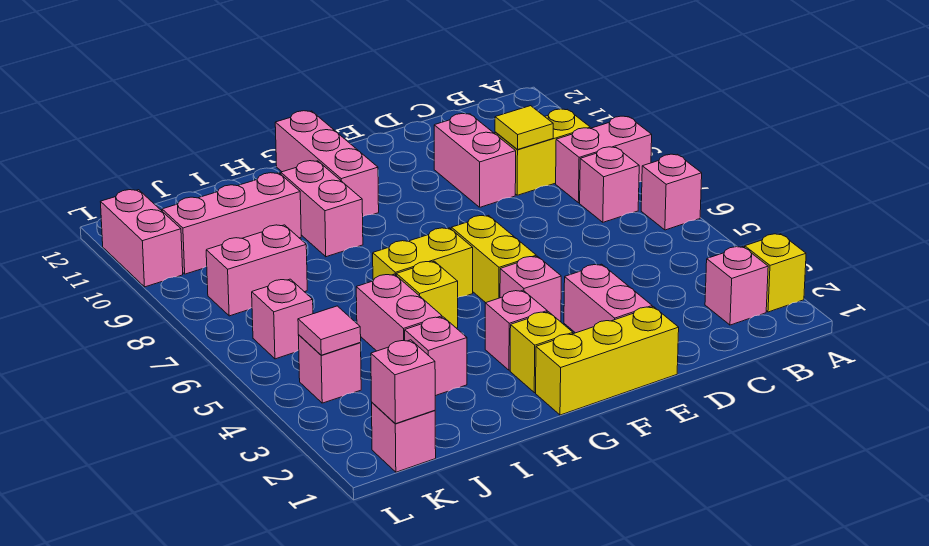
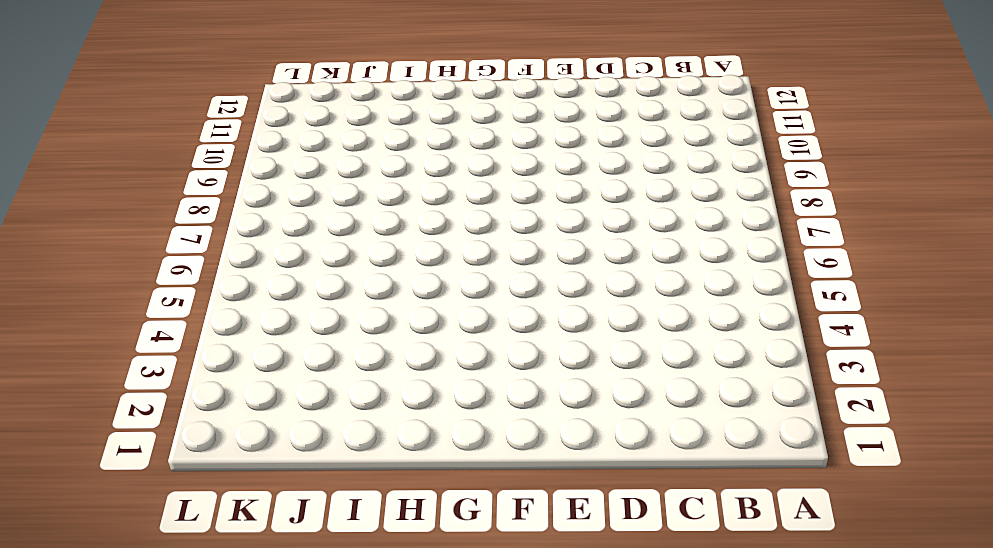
none -> yellow brick A2 level 1
none -> pink brick A6 level 1
none -> pink brick A8:B8 level 1

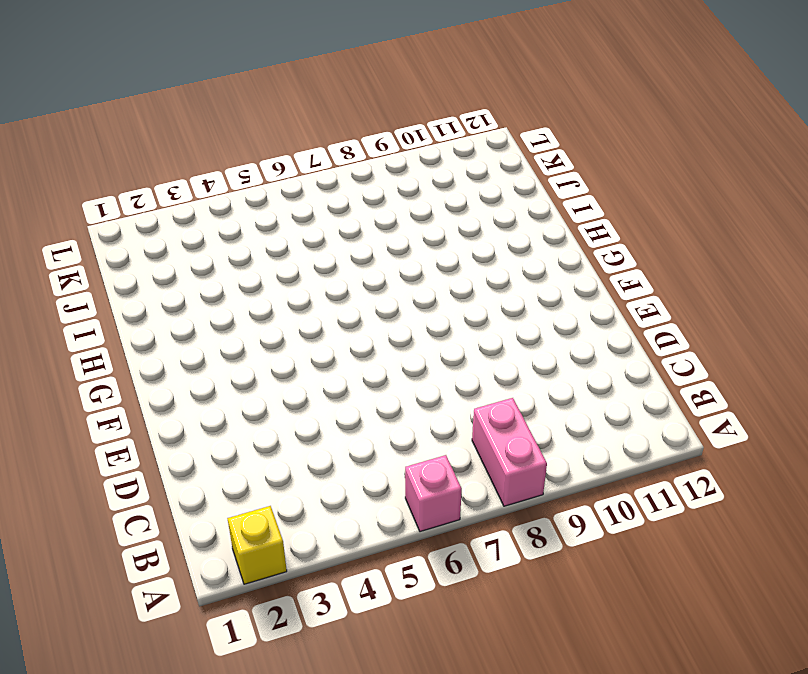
none -> pink brick B2 level 1
none -> pink brick B7 level 1
none -> yellow brick B9:C9 level 1

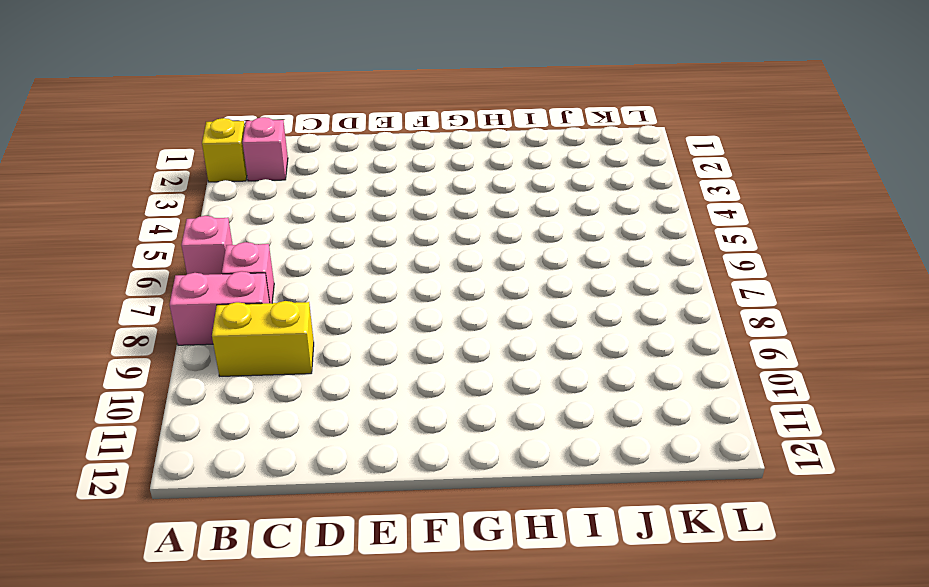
none -> pink brick D9:D10 level 1
none -> yellow brick E1:G1 level 1
none -> pink brick E2:E3 level 1

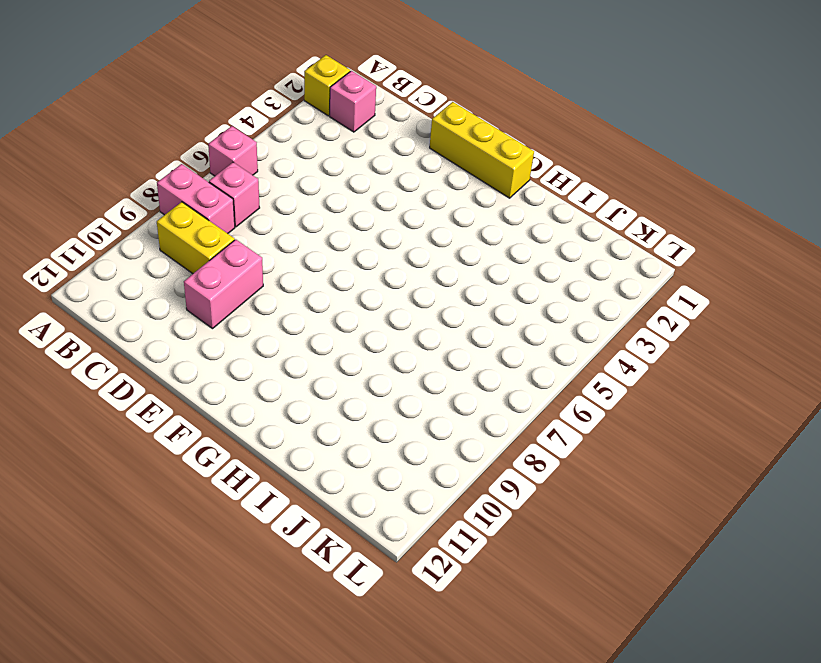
none -> pink brick E2:E3 level 1
none -> pink brick F4 level 1
none -> yellow brick F5:F6 level 1

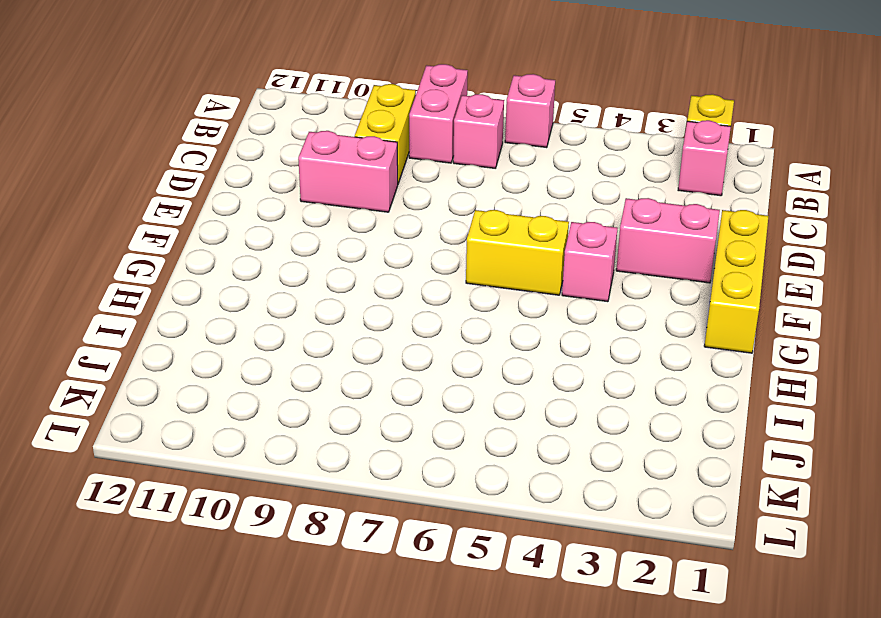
none -> yellow brick G2 level 1
none -> pink brick G3 level 1
none -> yellow brick G6:H6 level 1

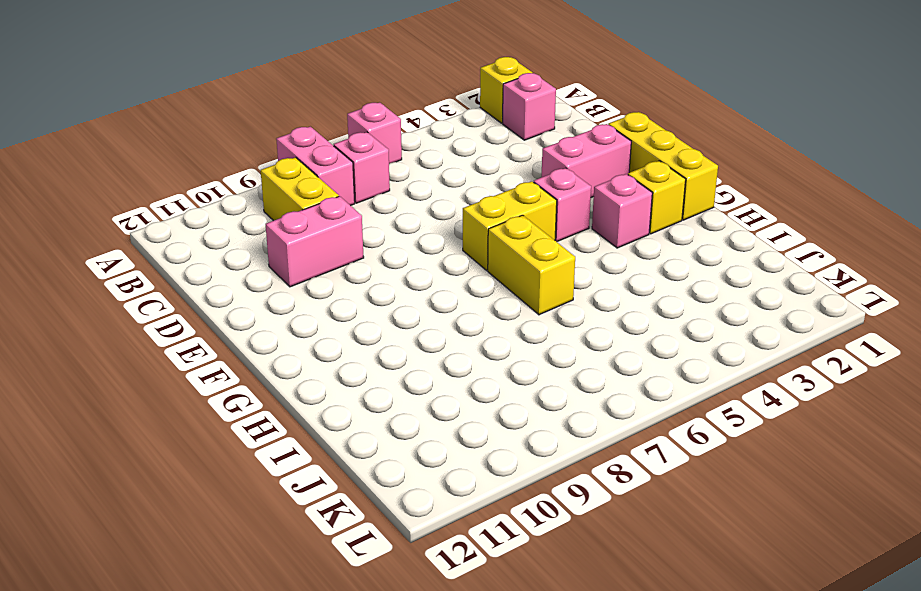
none -> pink brick G10:G12 level 1
none -> yellow brick H5 level 1
none -> pink brick H9:H10 level 1

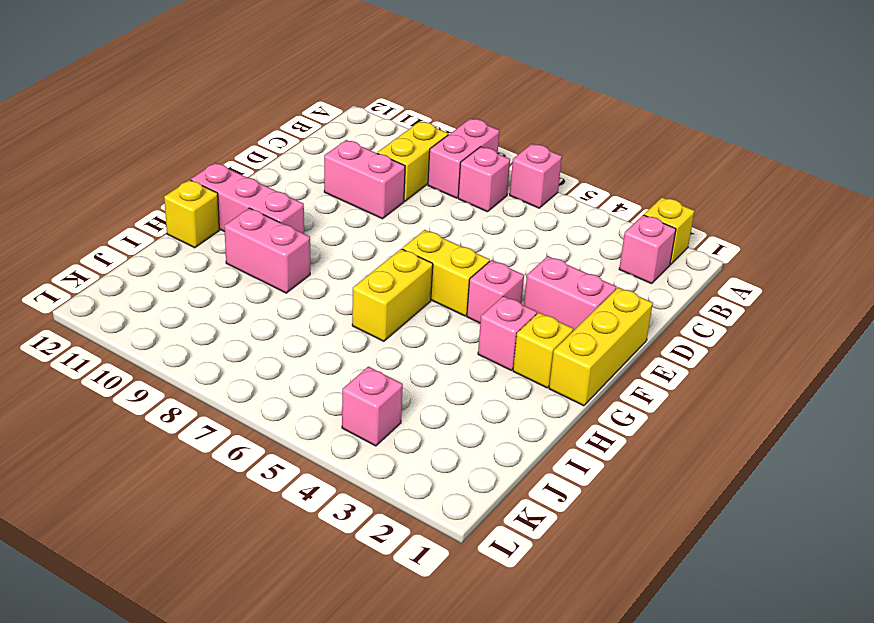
yellow brick H12 level 1 -> yellow brick H5 level 1
none -> pink brick I3 level 1
none -> pink brick I4:I5 level 1
none -> pink brick I10:K10 level 1

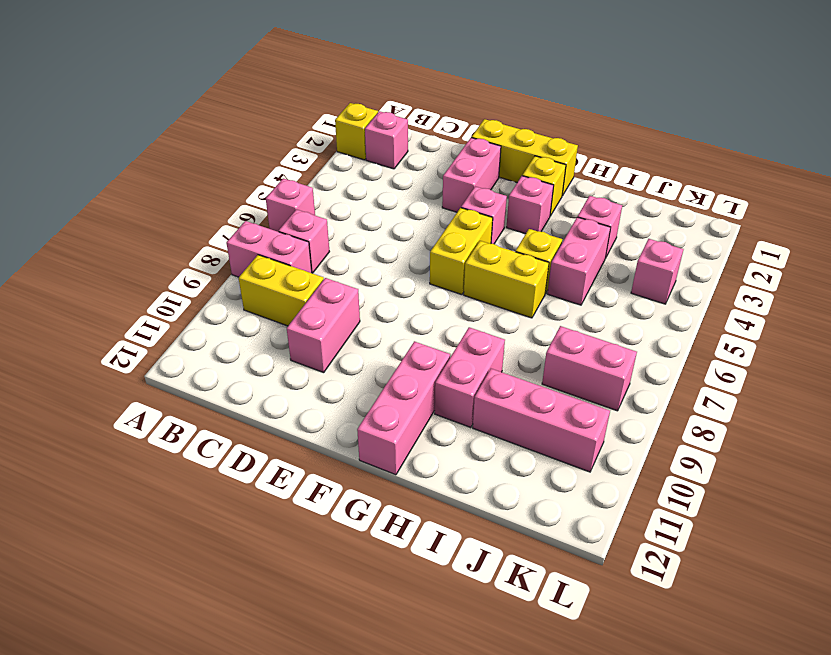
none -> pink brick K1 level 1
none -> pink brick K6 level 1
none -> pink brick L10:L11 level 1

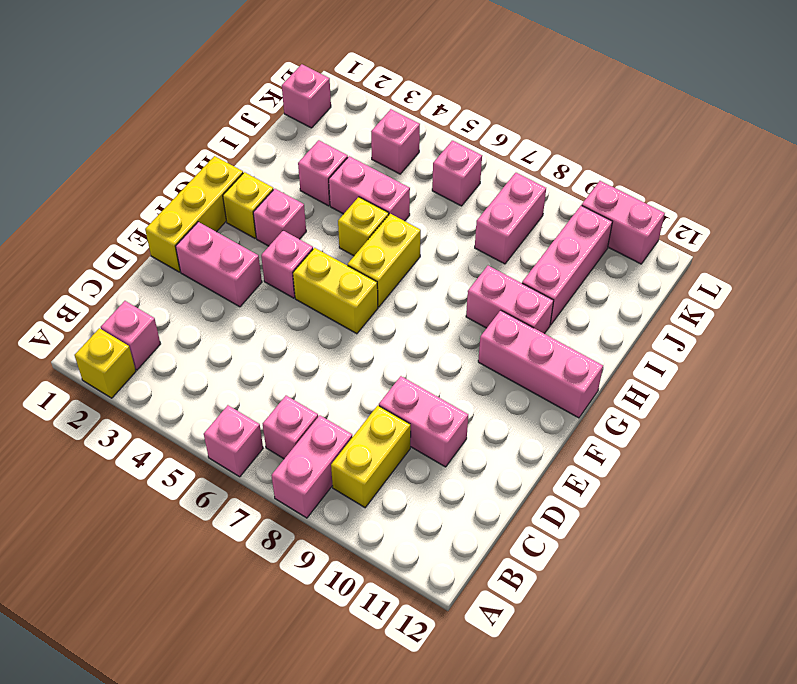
none -> yellow tile C9 level 2
none -> pink brick K1 level 2
none -> pink tile K4 level 2

